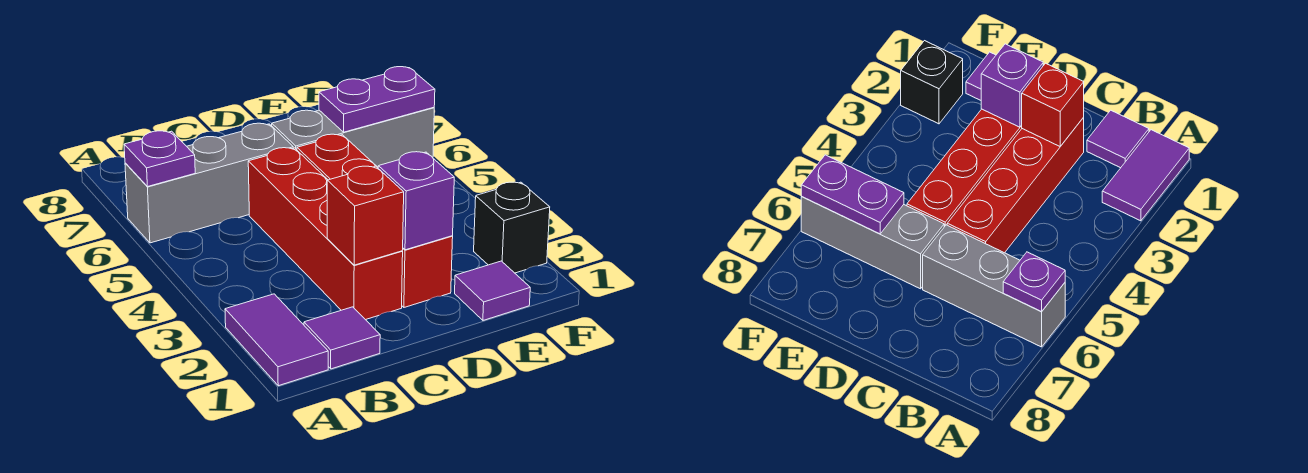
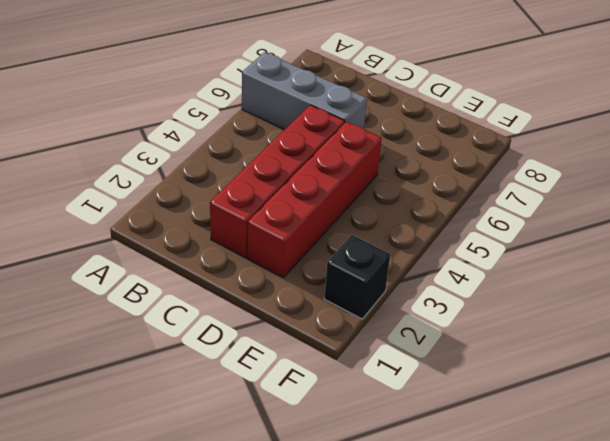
none -> purple tile A1:A2 level 1
none -> purple tile B1 level 1
none -> grey brick D6:F6 level 1

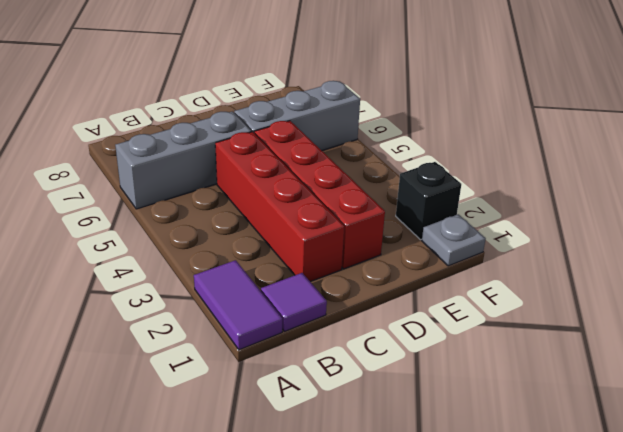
grey plate F1 level 1 -> none
none -> purple tile E1 level 1
none -> purple plate A6 level 2
none -> red brick C2 level 2

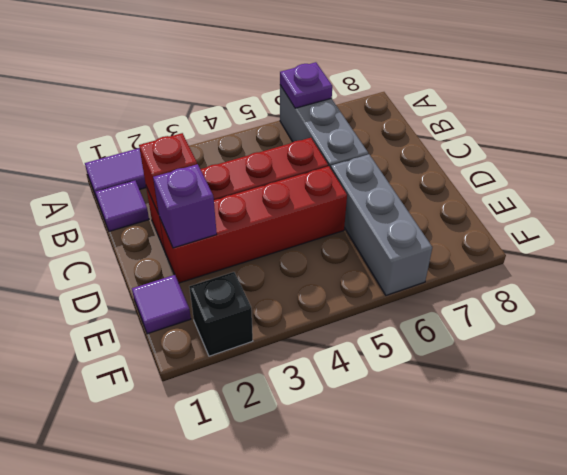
none -> purple plate E6:F6 level 2

